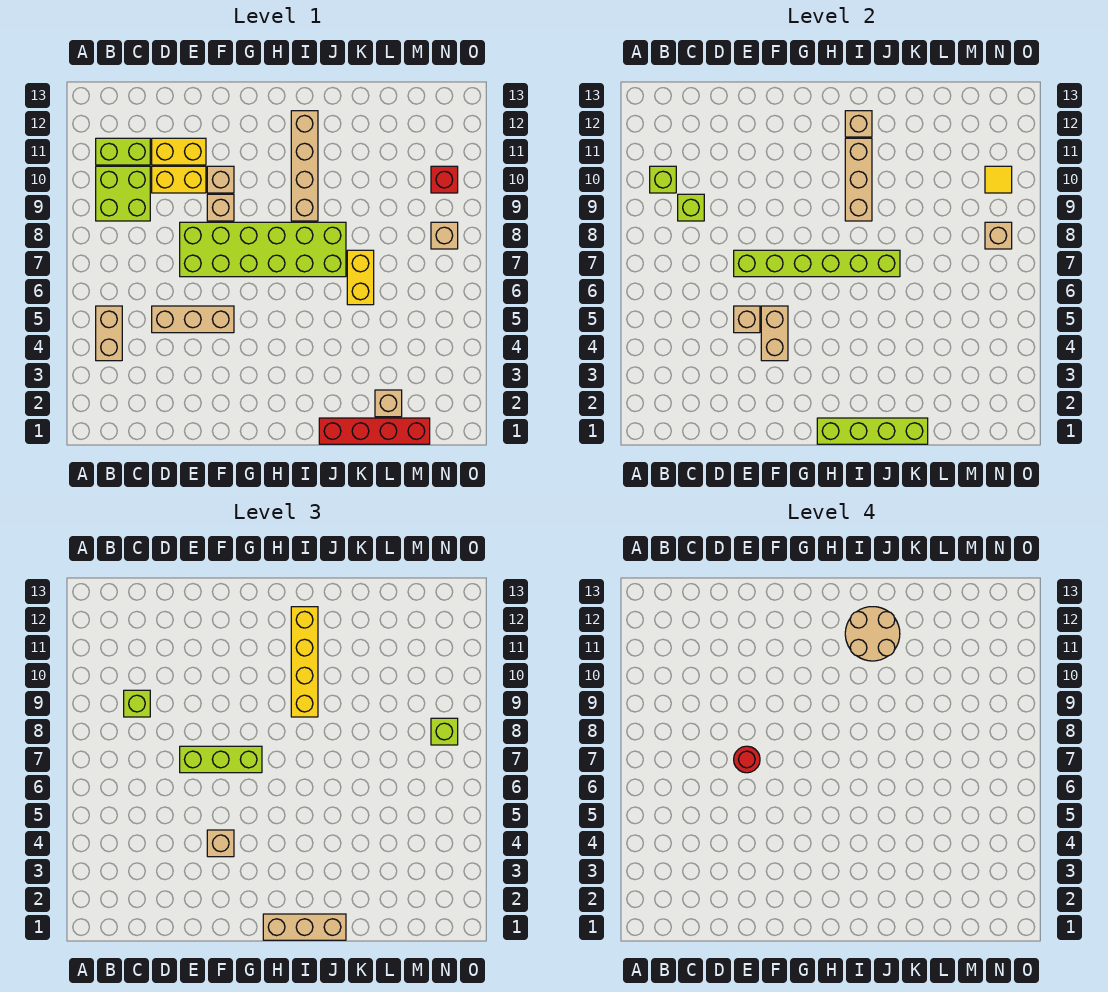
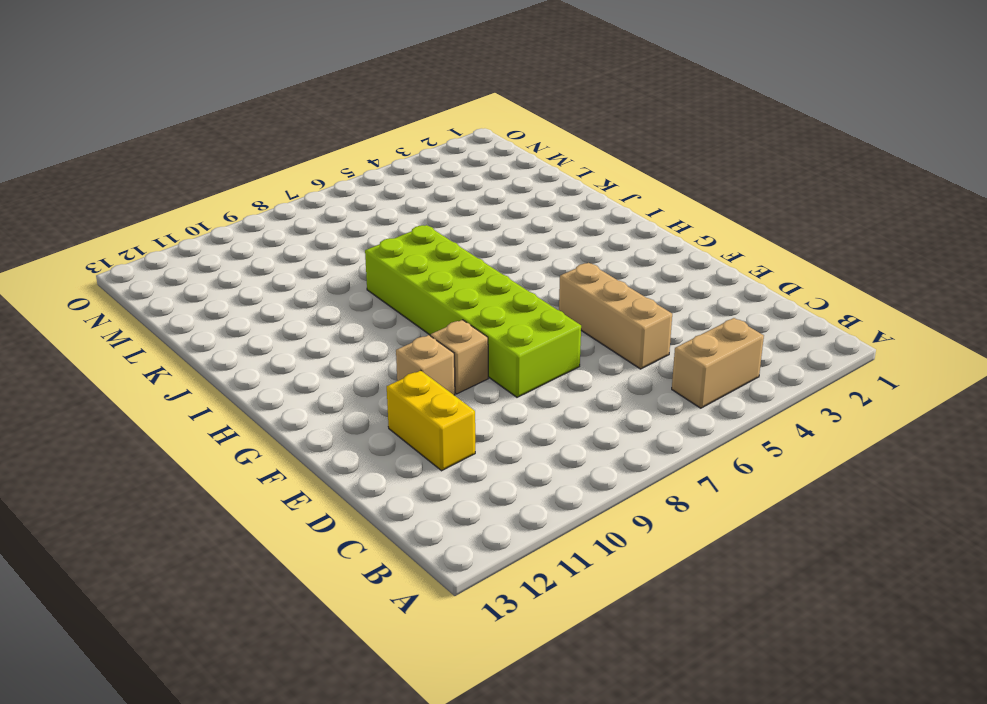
none -> lime brick B9:C10 level 1
none -> lime brick B11:C11 level 1
none -> yellow brick D10:E10 level 1
none -> tan brick I9:I12 level 1

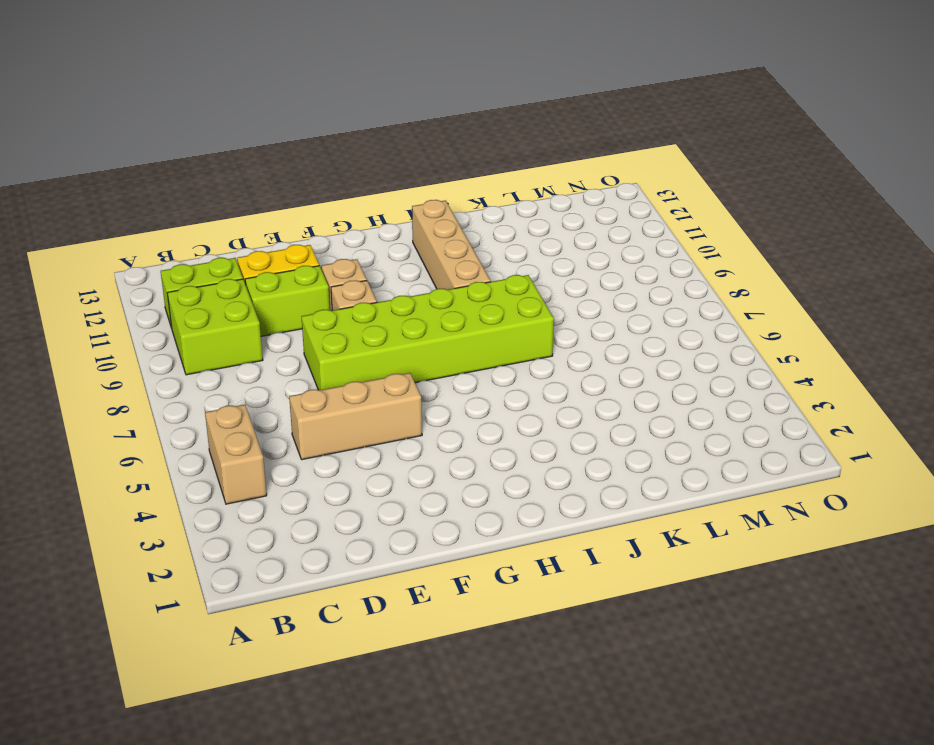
lime brick D10:E10 level 1 -> yellow brick D10:E10 level 1
none -> red brick J1:M1 level 1
none -> yellow brick K6:K7 level 1
none -> tan brick L2 level 1
none -> tan brick N8 level 1

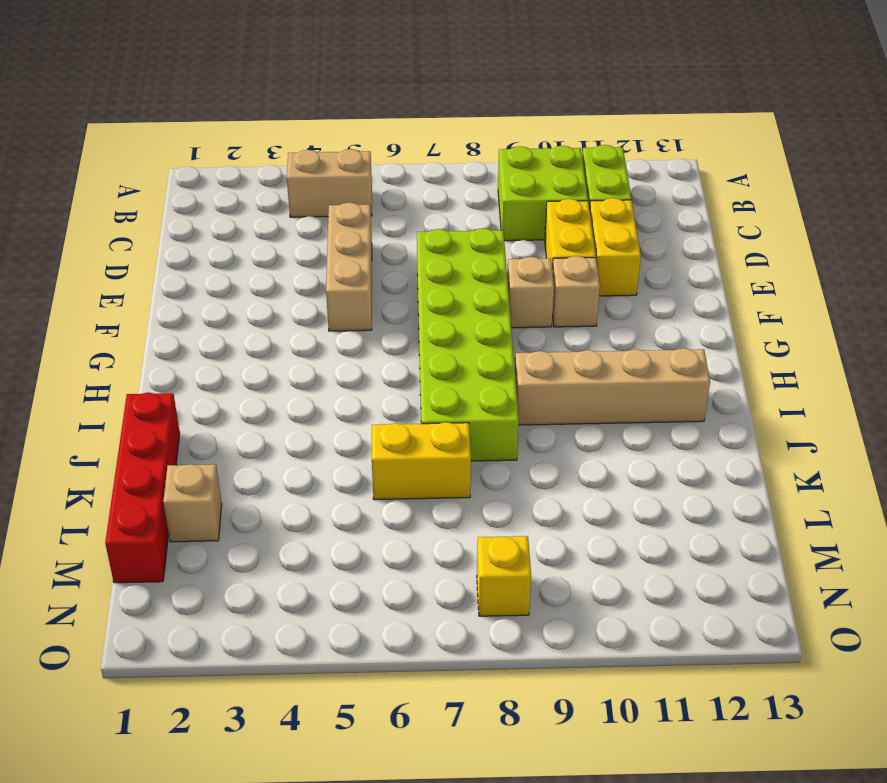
yellow brick N8 level 1 -> tan brick N8 level 1
none -> red brick N10 level 1
none -> lime brick B10 level 2
none -> lime brick C9 level 2
none -> tan brick E5 level 2

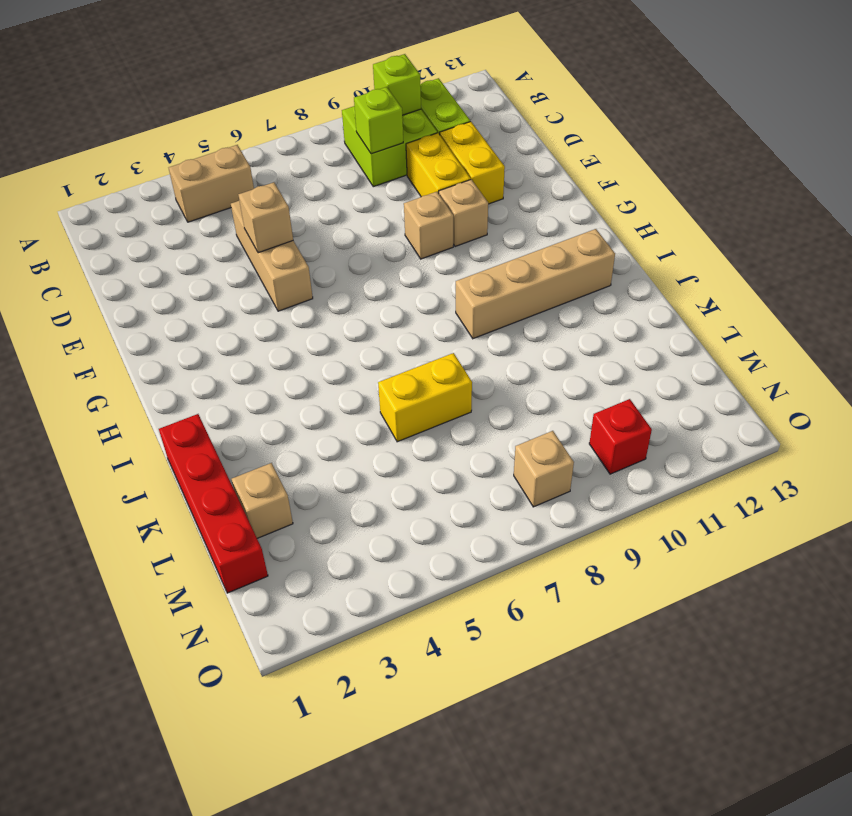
none -> lime brick E7:J8 level 1
none -> lime brick E7:J7 level 2
none -> tan brick F4:F5 level 2
none -> lime brick H1:K1 level 2

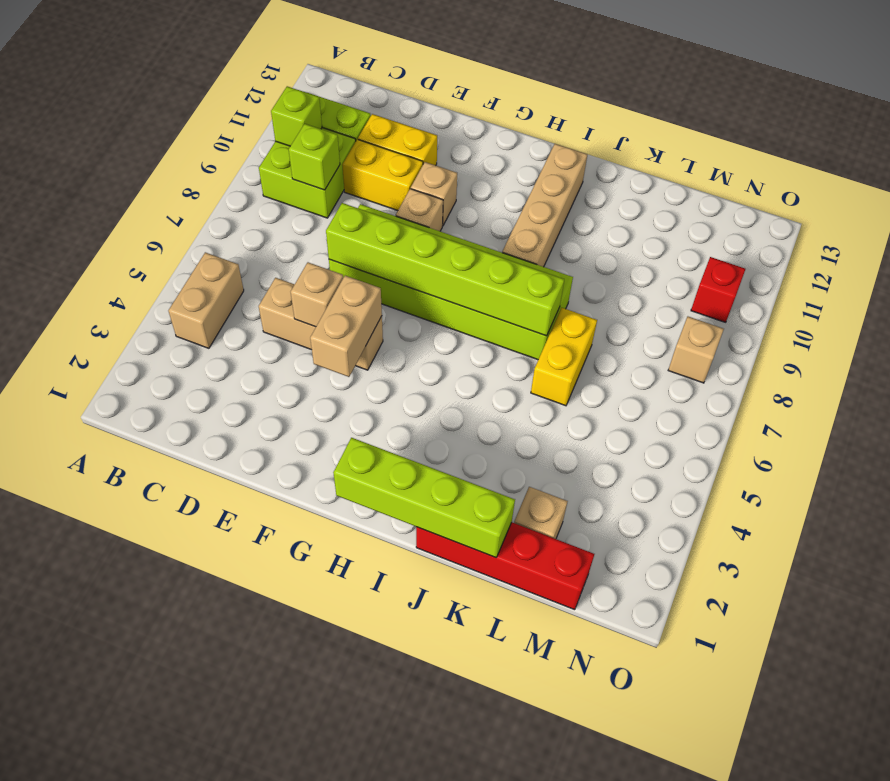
none -> tan brick I9:I11 level 2
none -> tan brick I12 level 2
none -> tan brick N8 level 2
none -> yellow tile N10 level 2

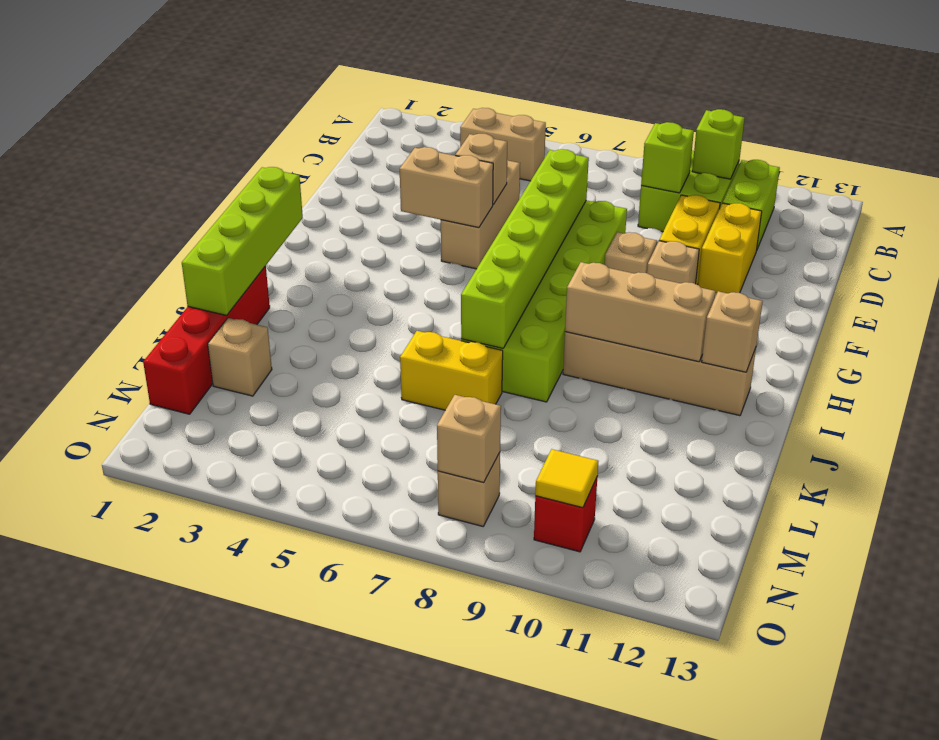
none -> lime brick C9 level 3
none -> lime brick E7:G7 level 3
none -> tan brick F4 level 3
none -> tan brick H1:J1 level 3

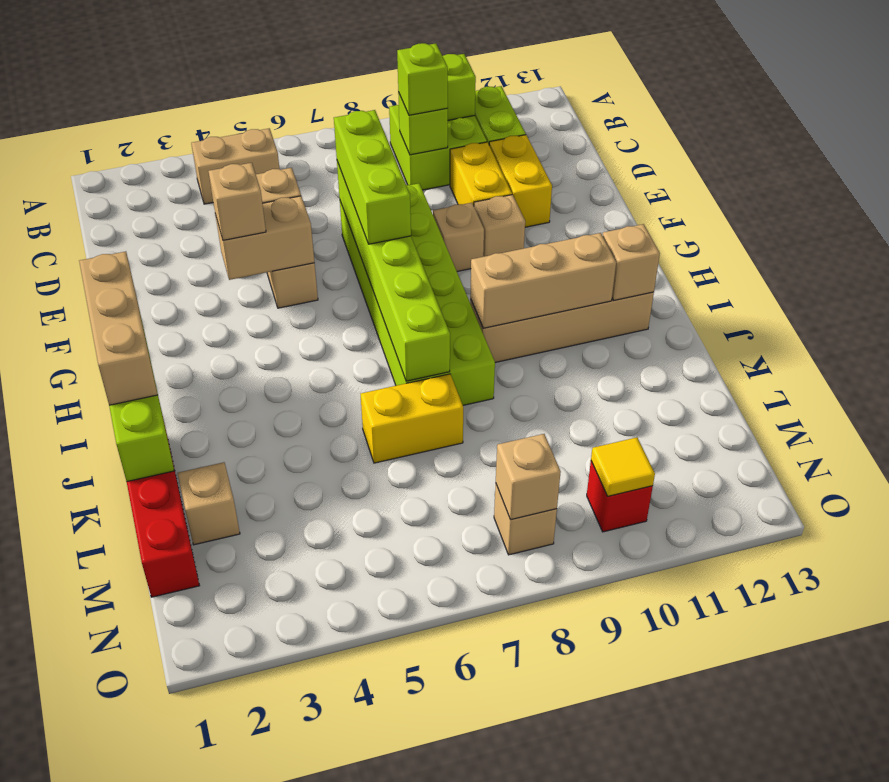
none -> yellow brick I9:I12 level 3
none -> lime brick N8 level 3
none -> red round brick E7 level 4
none -> tan round brick I11:J12 level 4

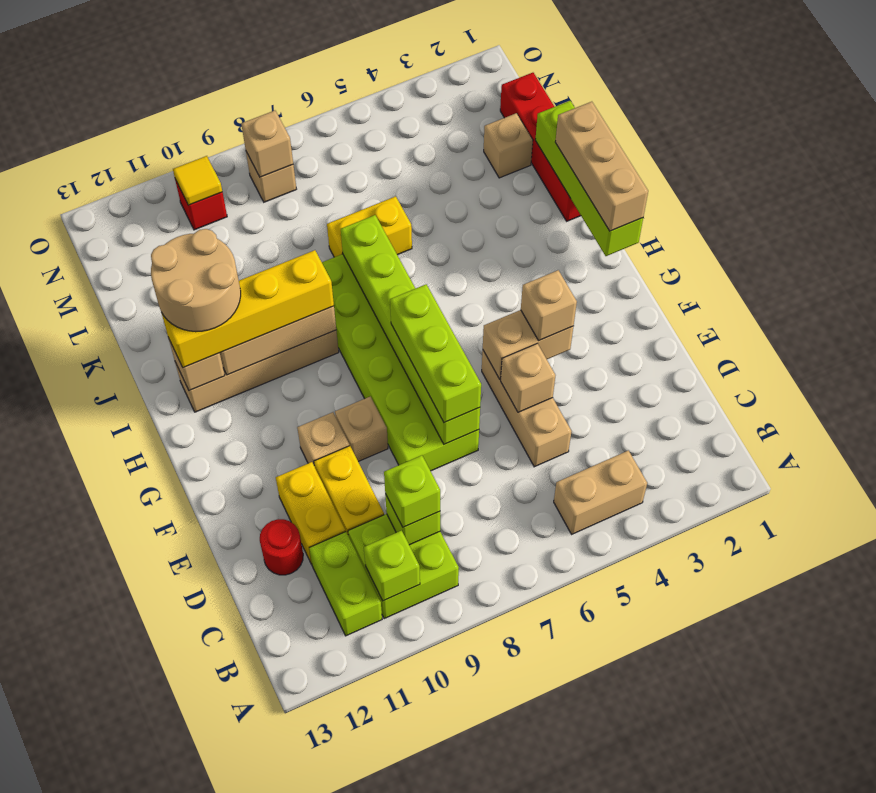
red round brick D12 level 1 -> red round brick E7 level 4
none -> lime brick N8 level 3

